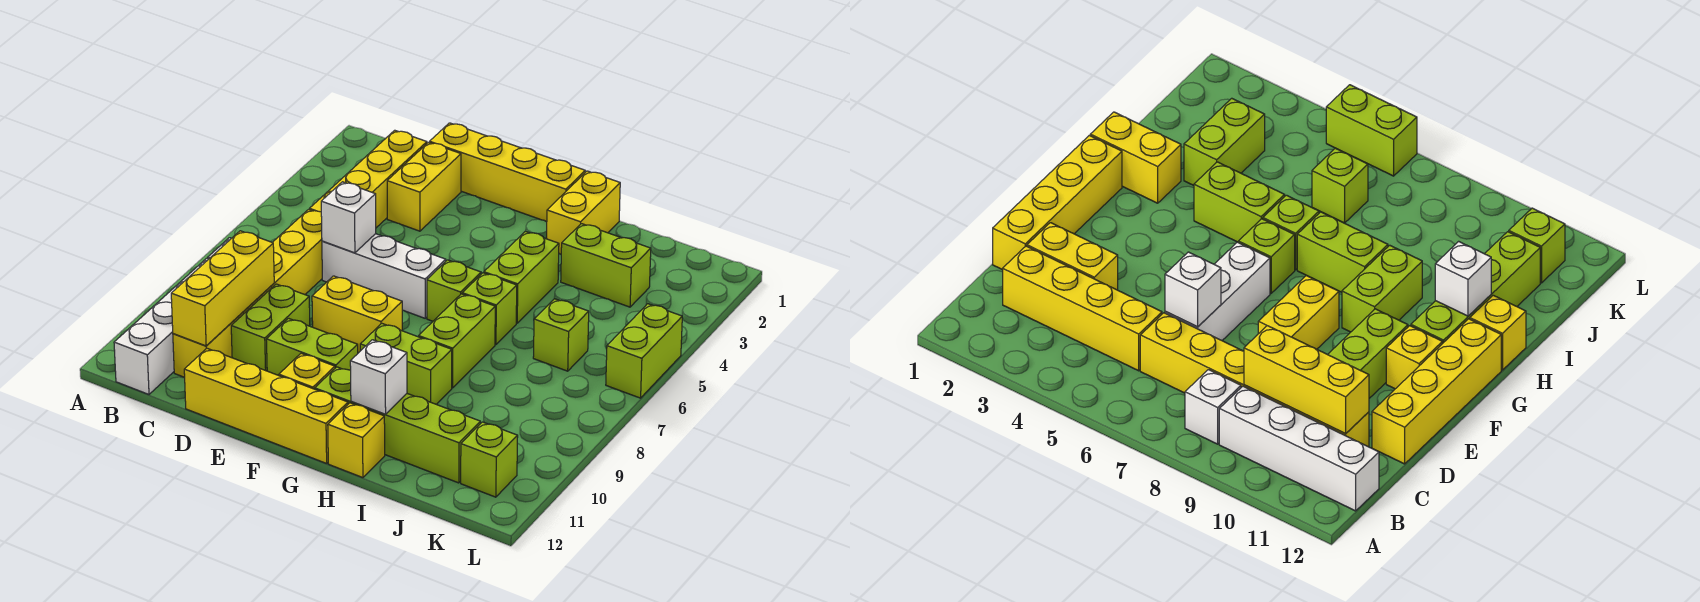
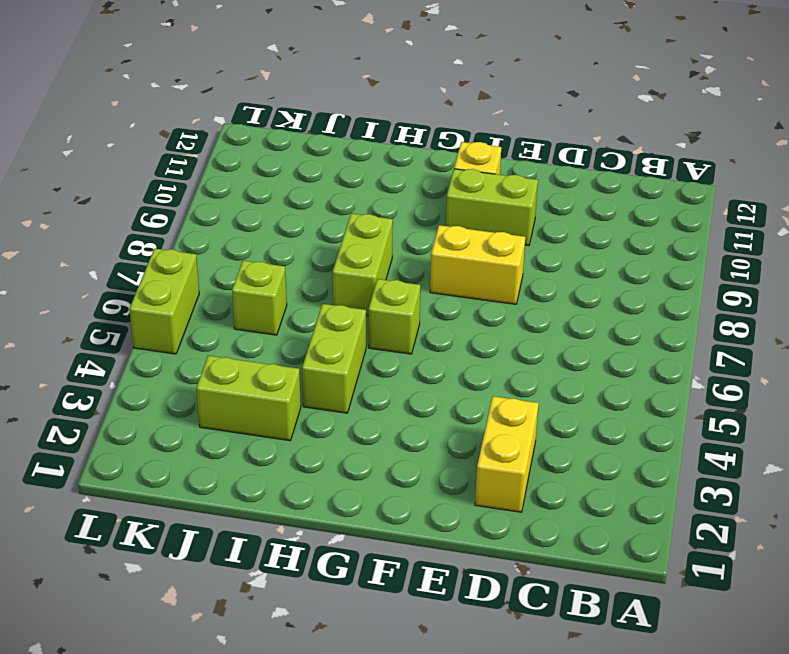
none -> white brick B8 level 1
none -> white brick B9:B12 level 1
none -> yellow brick C2:C5 level 1

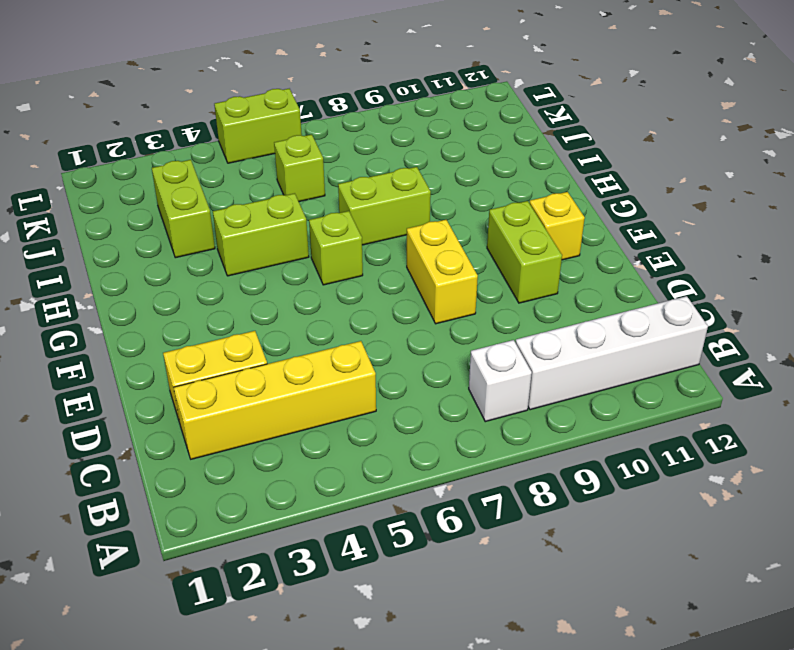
none -> yellow brick C6:C11 level 1
none -> yellow brick D1:G1 level 1
none -> white brick D6:F6 level 1

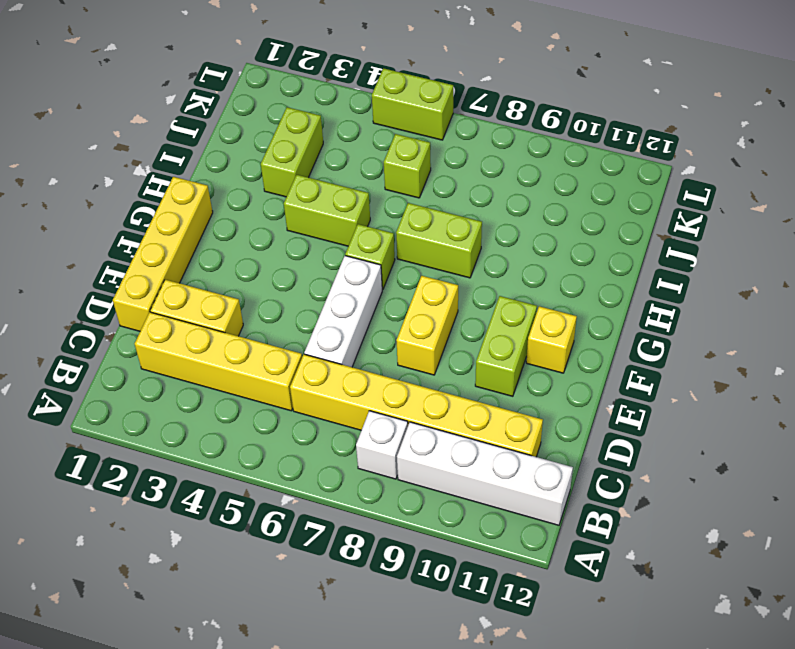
none -> lime brick D9:D10 level 1
none -> yellow brick D12:G12 level 1
none -> lime brick G9:H9 level 1

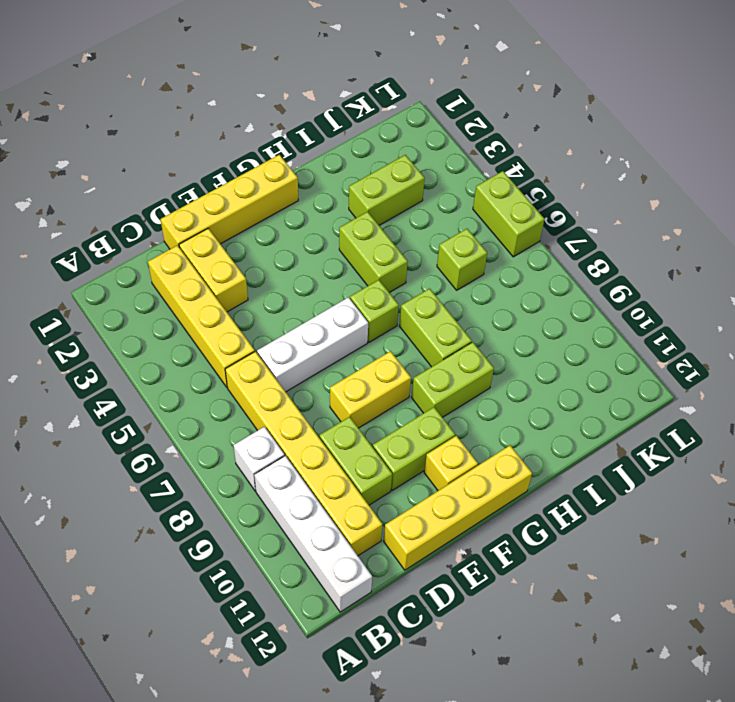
none -> lime brick G11:J11 level 1
none -> yellow brick H1:H2 level 1
none -> lime brick H6 level 1

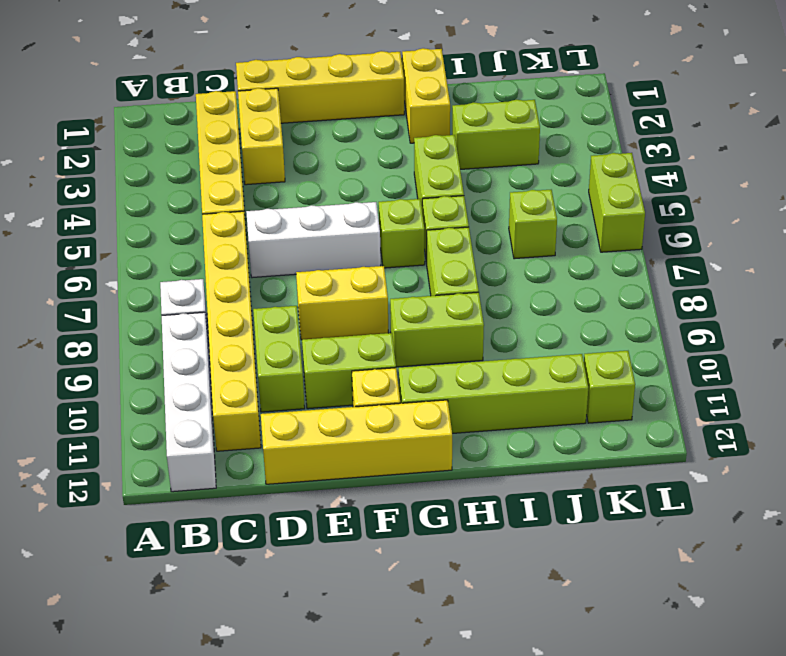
none -> yellow brick H12 level 1
none -> yellow brick C9:C11 level 2
none -> white brick D6 level 2

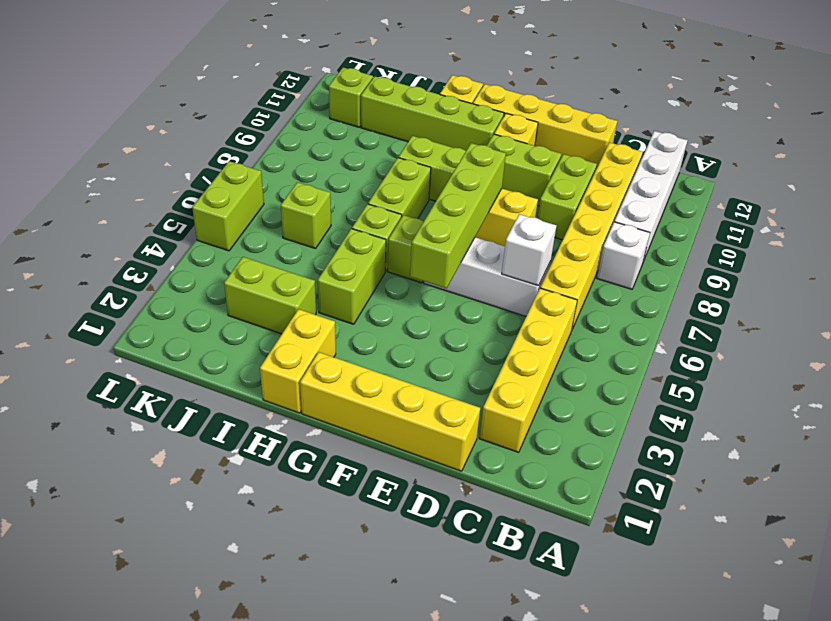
lime brick F5:F8 level 2 -> none
none -> yellow brick D2:D3 level 1
none -> yellow brick C9:C11 level 2
none -> white brick H11 level 2

